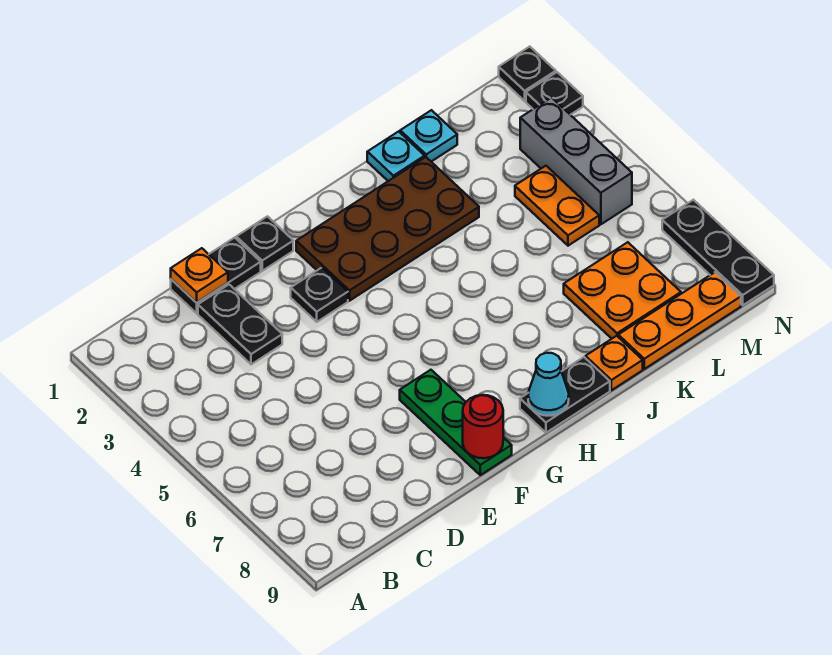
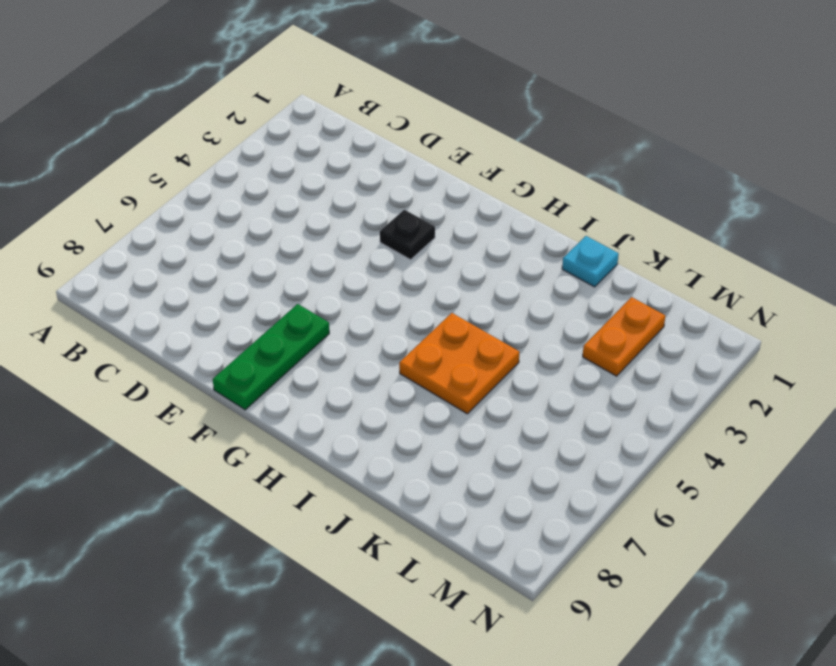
orange plate I5:J6 level 1 -> orange plate K7:L8 level 1
orange plate L2:L3 level 1 -> orange plate L4:L5 level 1
none -> black plate D1:E1 level 1
none -> black plate D2:D3 level 1
none -> black plate F1 level 1

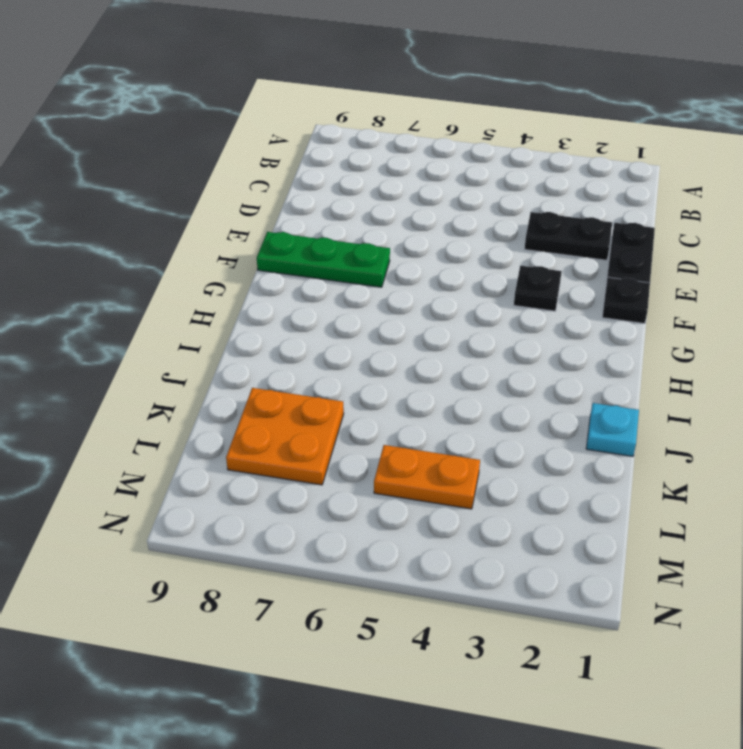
none -> brown plate G2:J3 level 1
none -> black plate H9:I9 level 1
none -> orange plate J9 level 1

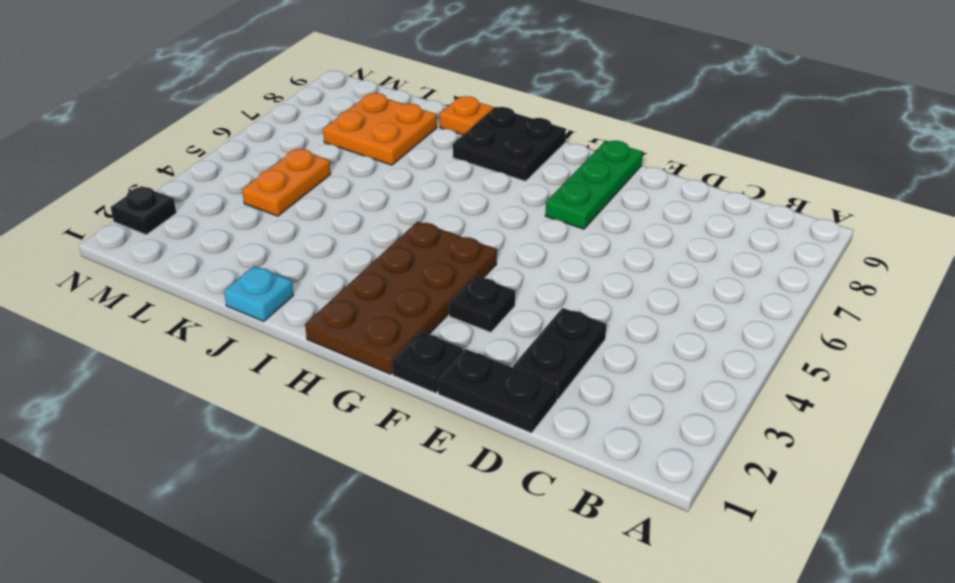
brown plate G1:H4 level 1 -> brown plate G2:J3 level 1
black plate H8:I9 level 1 -> black plate H9:I9 level 1
none -> cyan plate K1 level 1
none -> orange plate K9:M9 level 1
none -> grey brick M3:M5 level 1

